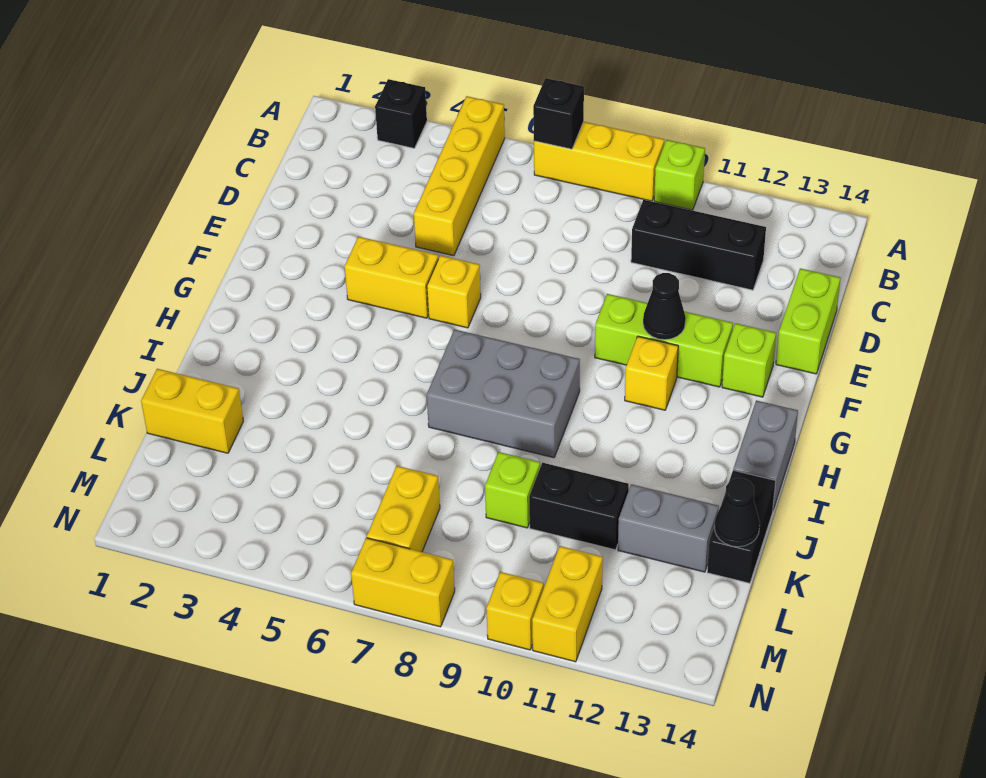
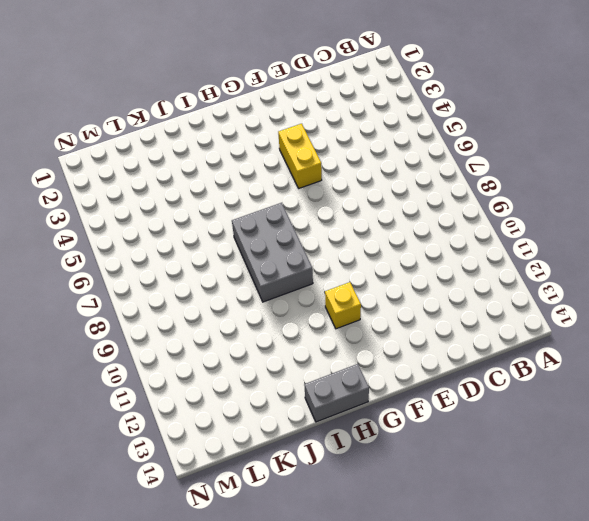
none -> black brick A3 level 1
none -> yellow brick A5:D5 level 1
none -> yellow brick A7:A9 level 1

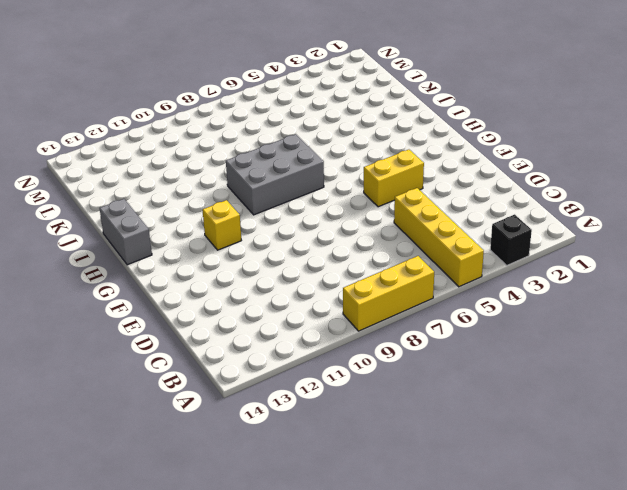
none -> lime brick A10 level 1
none -> black brick C10:C12 level 1
none -> lime brick D14:E14 level 1

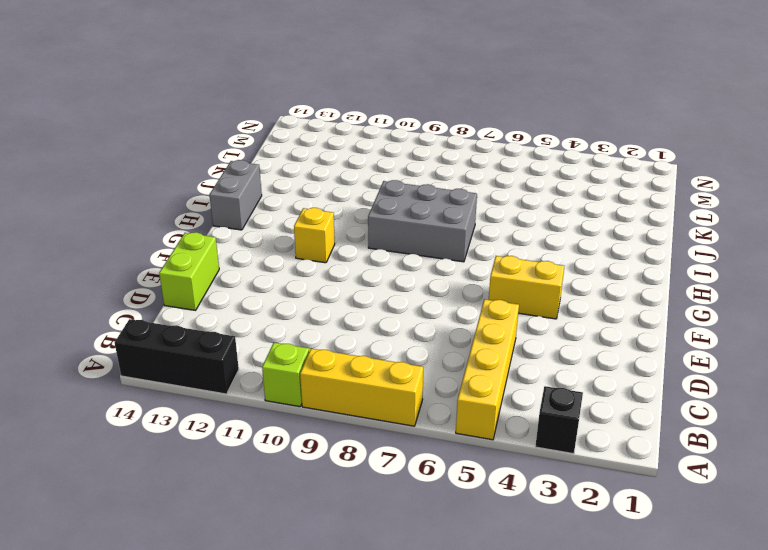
black brick A12:A14 level 1 -> black brick C10:C12 level 1
none -> yellow brick F6 level 1
none -> lime brick F10:F12 level 1
none -> lime brick F13 level 1

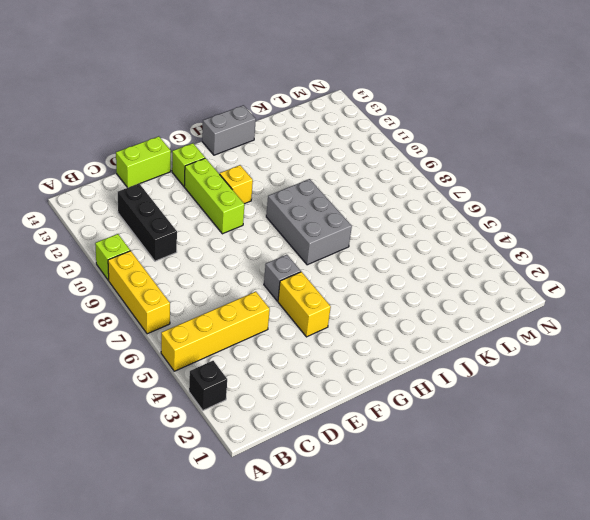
grey brick F6 level 1 -> yellow brick F6 level 1
none -> black brick J14:K14 level 1
none -> yellow brick K1:K2 level 1
none -> lime brick K9 level 1

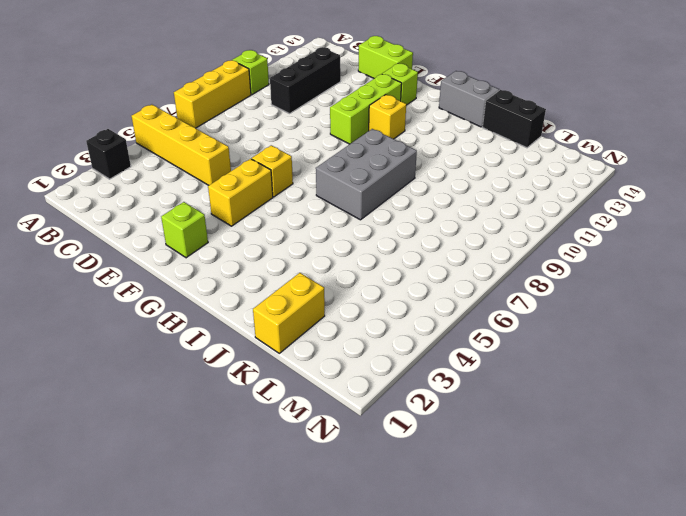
lime brick F2 level 1 -> lime brick K9 level 1
none -> black brick K10:K11 level 1
none -> grey brick K12:K13 level 1
none -> yellow brick L7:M7 level 1

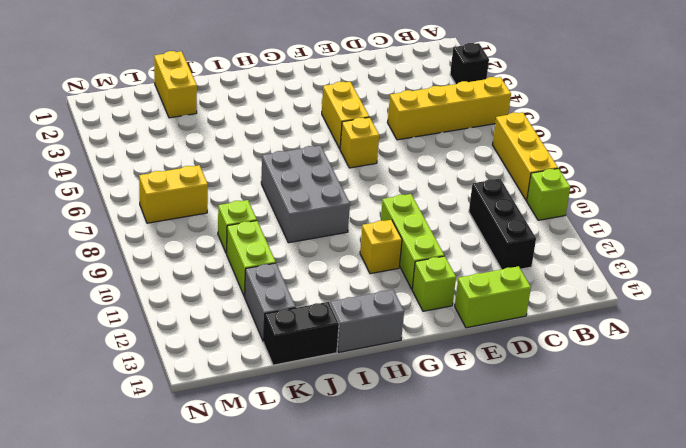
lime brick K10:K11 level 1 -> black brick K10:K11 level 1
none -> yellow brick M11:N11 level 1
none -> yellow brick N7:N8 level 1
none -> yellow brick N10 level 1

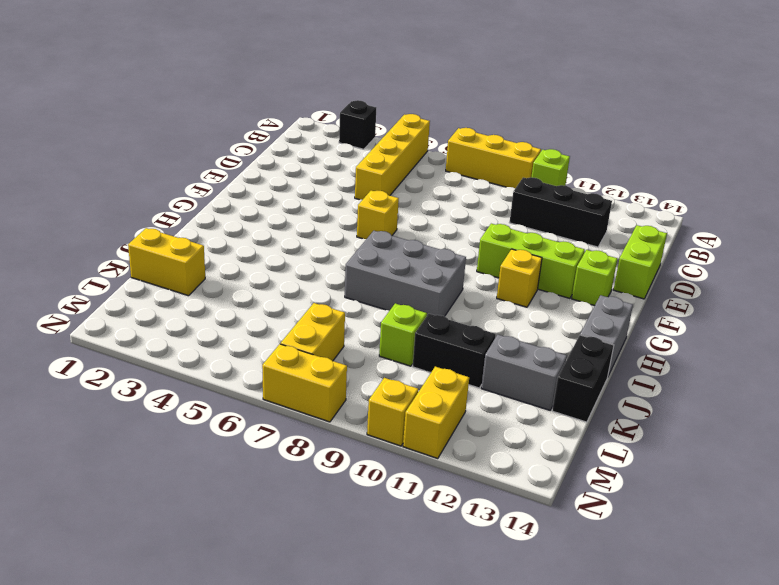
none -> yellow brick F4:F5 level 1
none -> black brick A7 level 2
none -> black cone F11 level 2

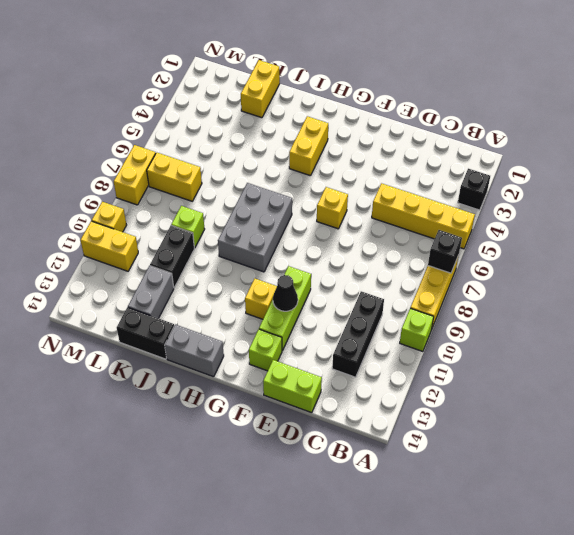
yellow brick H3:H4 level 1 -> yellow brick F4:F5 level 1
none -> black cone K14 level 2

